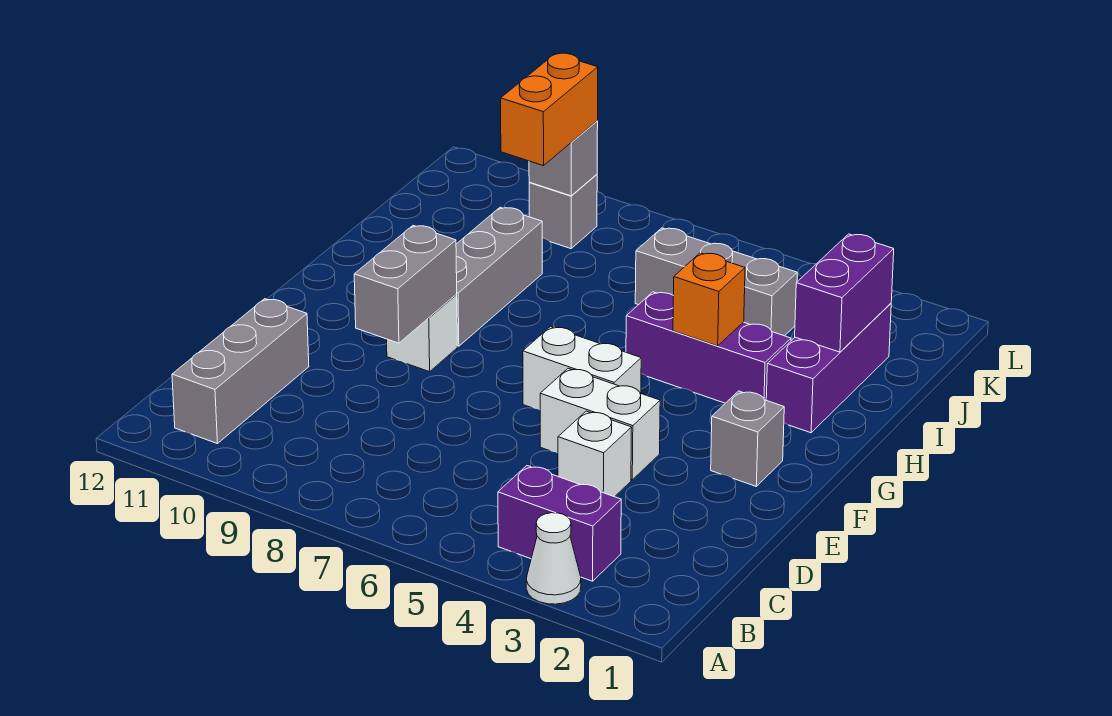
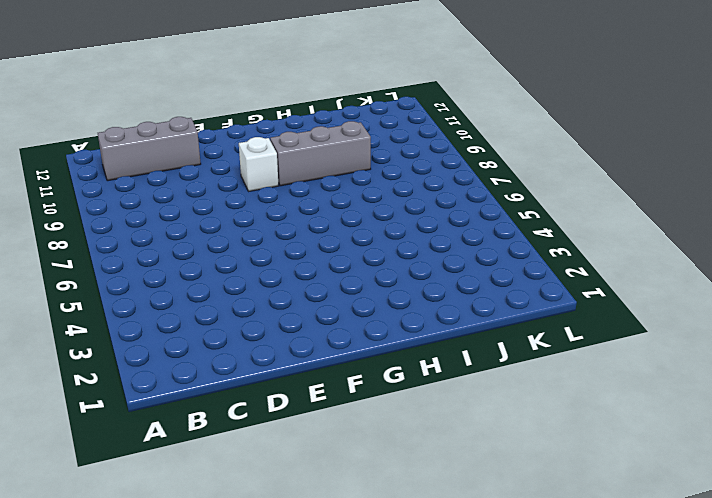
none -> white cone A3 level 1
none -> purple brick B3:B4 level 1
none -> white brick D4 level 1

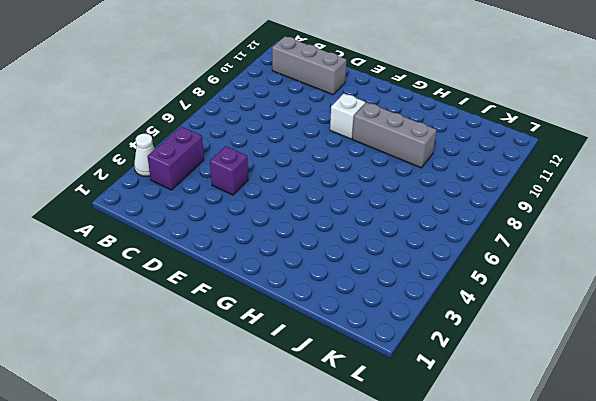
purple brick D4 level 1 -> white brick D4 level 1
none -> white brick E4:E5 level 1
none -> grey brick F2 level 1
none -> white brick F5:F6 level 1

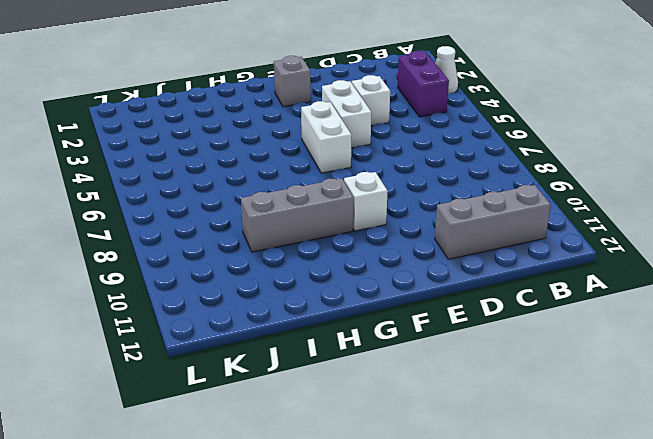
none -> purple brick H2:J2 level 1
none -> purple brick H3:H5 level 1
none -> grey brick J4:J6 level 1

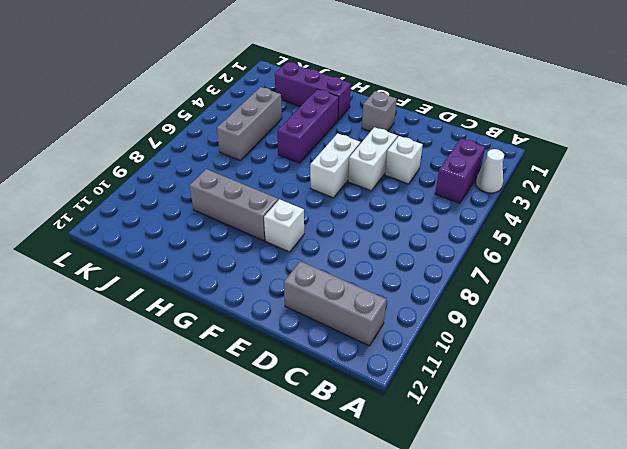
none -> grey brick K9 level 1
none -> grey brick E9:F9 level 2
none -> orange brick H4 level 2

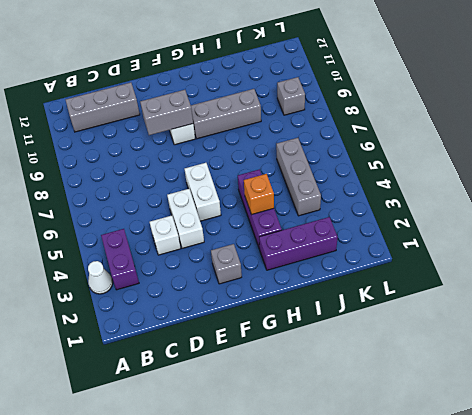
none -> purple brick I2:J2 level 2
none -> grey brick K9 level 2
none -> orange brick J9:K9 level 3

